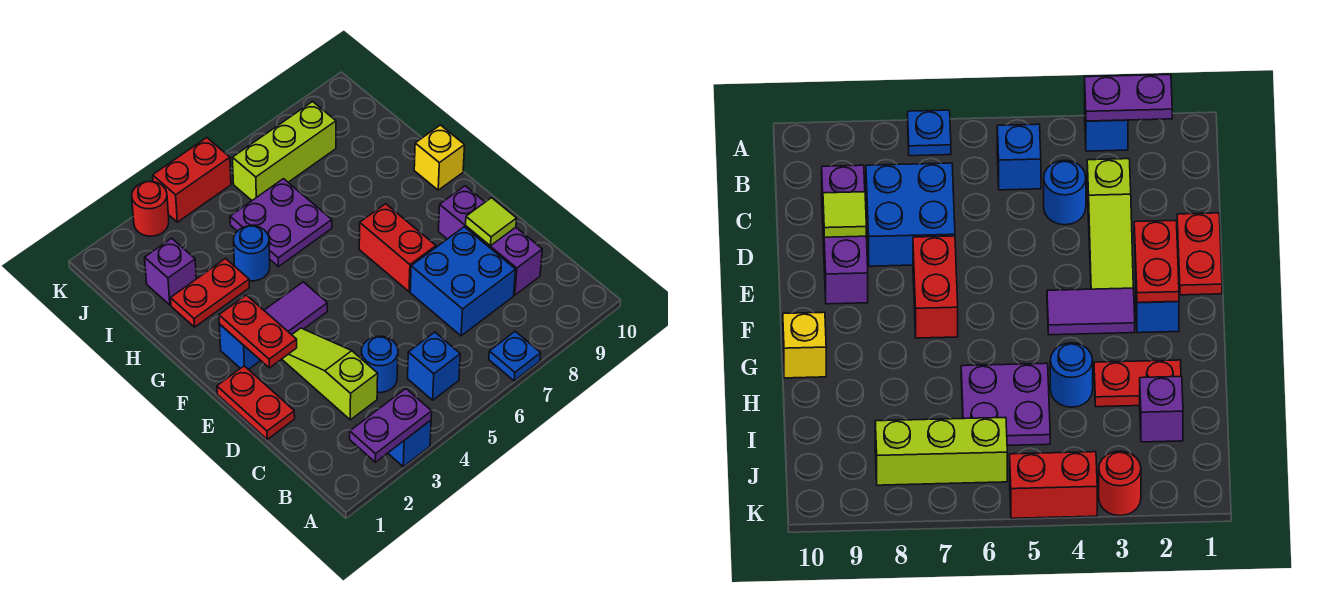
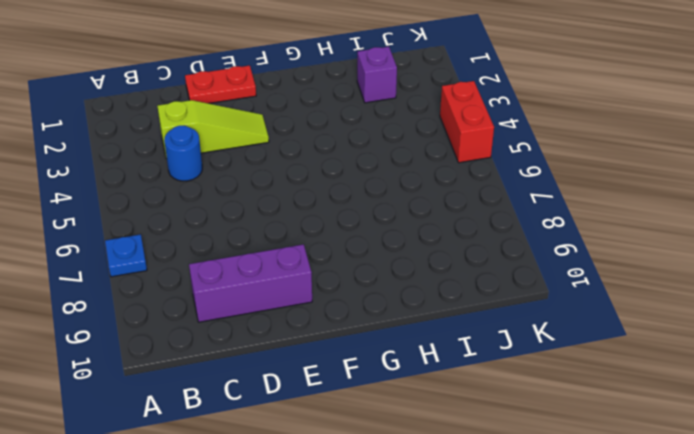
none -> blue brick A3 level 1
none -> blue brick B5 level 1
none -> blue brick C7:D8 level 1

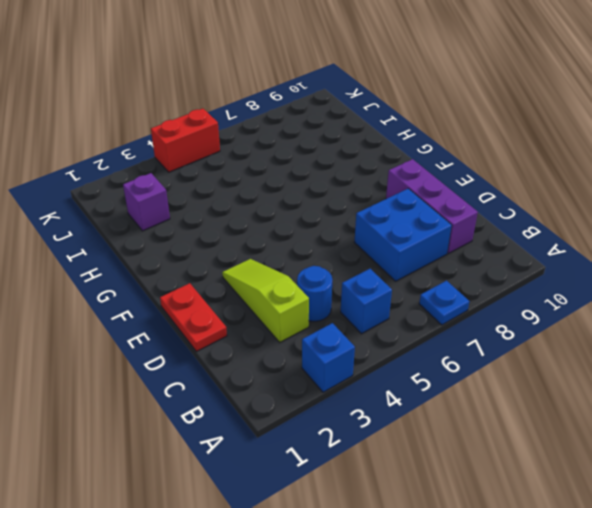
none -> red brick E7:F7 level 1
none -> blue brick F2 level 1
none -> purple tile F3:F4 level 1

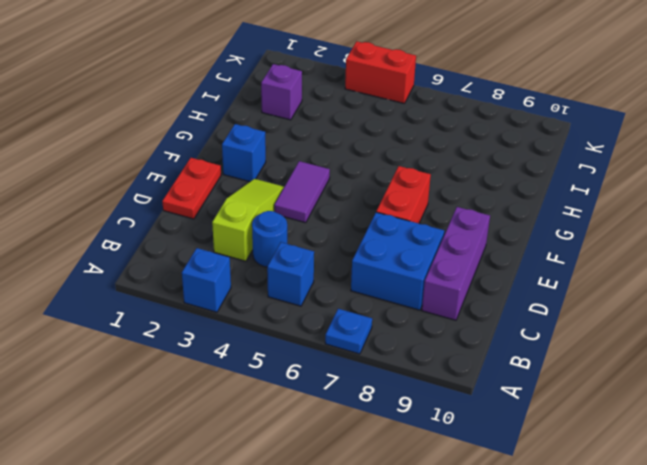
purple tile E4:F4 level 1 -> purple tile F3:F4 level 1
none -> yellow brick G10 level 1
none -> red plate H2:H3 level 1
none -> blue round brick H4 level 1

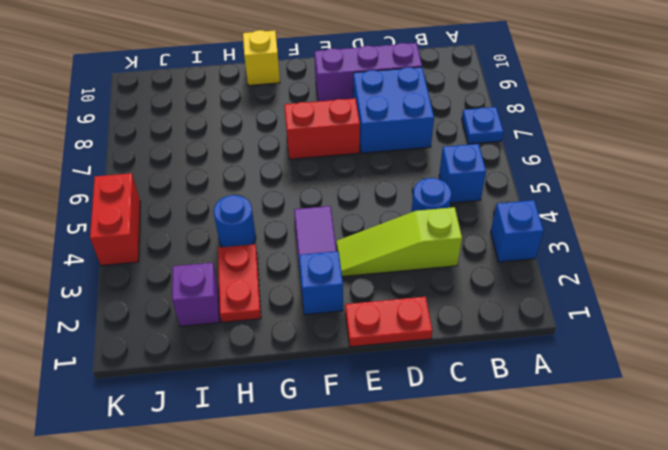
none -> purple plate H5:I6 level 1
none -> lime brick J6:J8 level 1
none -> red round brick K3 level 1

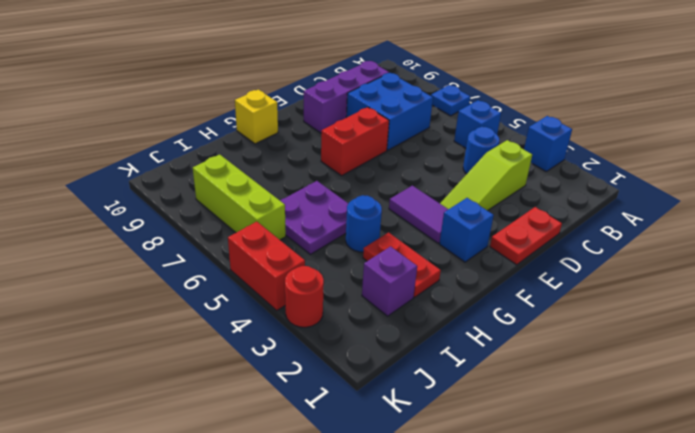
none -> purple plate A2:A3 level 2
none -> lime tile D9 level 2
none -> red plate E2:F2 level 2

